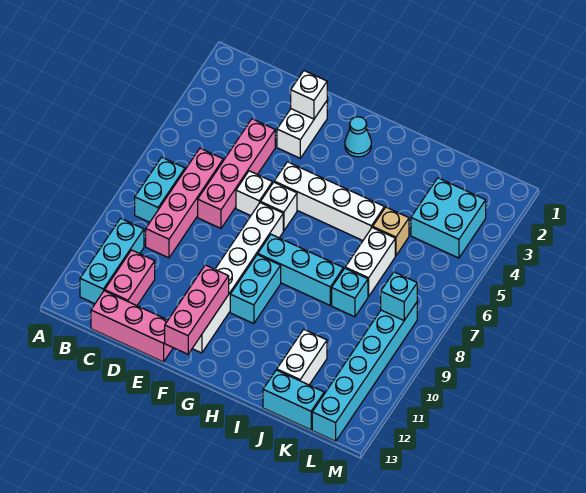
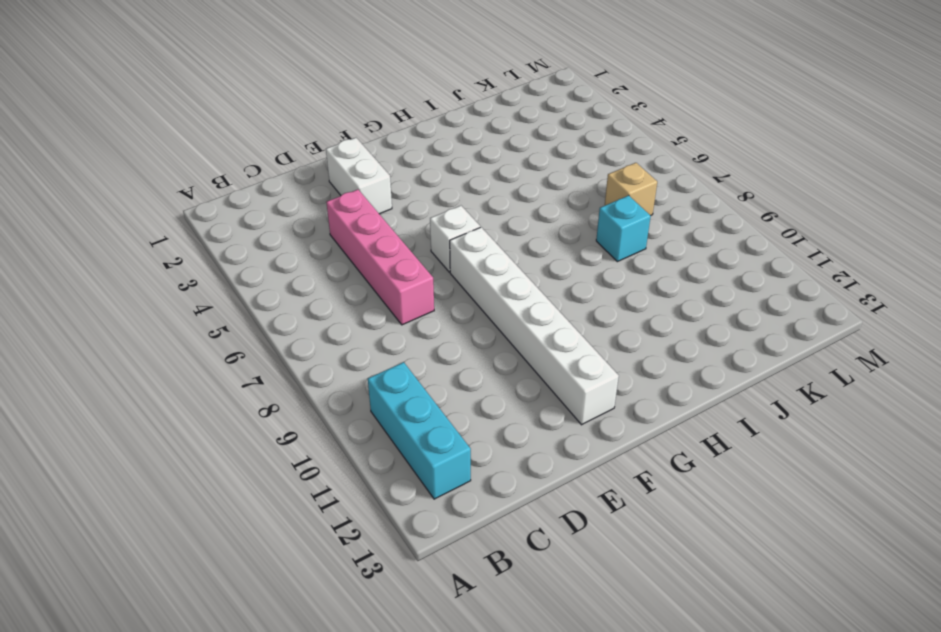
tan brick K7 level 1 -> tan brick J5 level 1
none -> cyan brick B7:B8 level 1
none -> pink brick C6:C9 level 1
none -> pink brick C11:C12 level 1

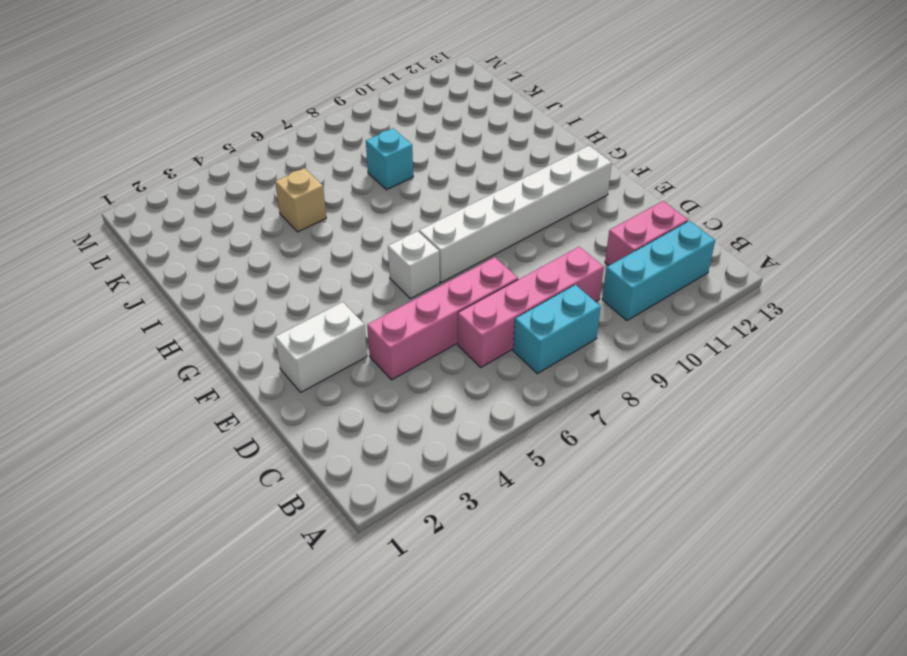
none -> pink brick C13:E13 level 1
none -> white brick E6 level 1
none -> white brick F5:I5 level 1

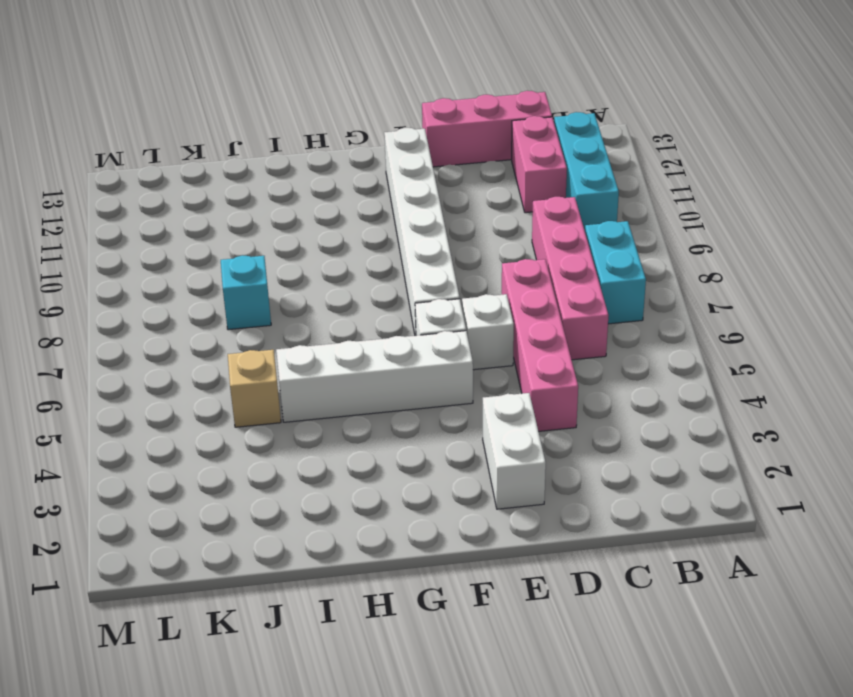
none -> cyan cone G2 level 1
none -> cyan brick G8:I8 level 1
none -> cyan brick G9:G10 level 1

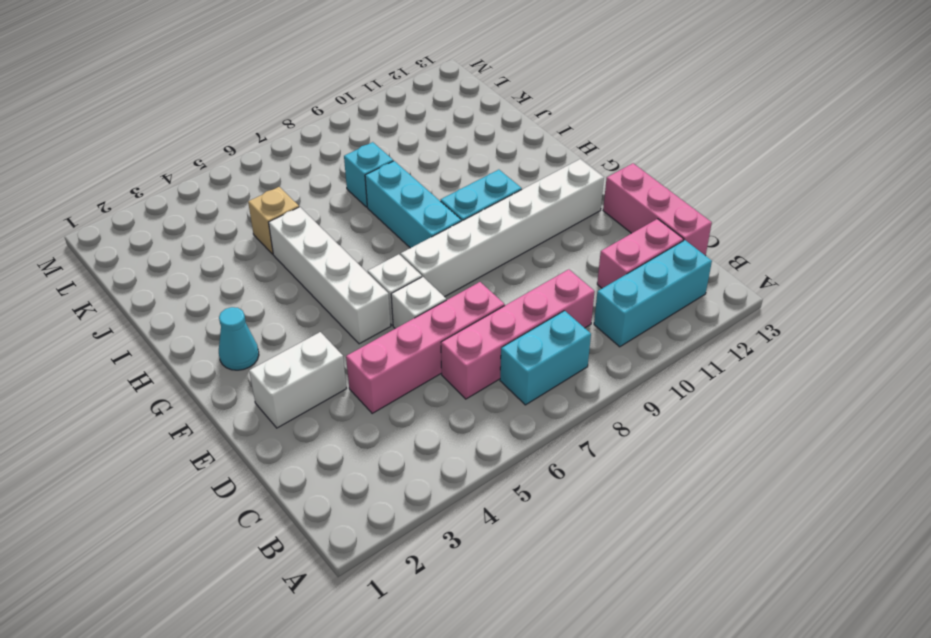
none -> white brick J6:J7 level 1
none -> white brick J11:J12 level 1
none -> cyan brick J13:K13 level 1

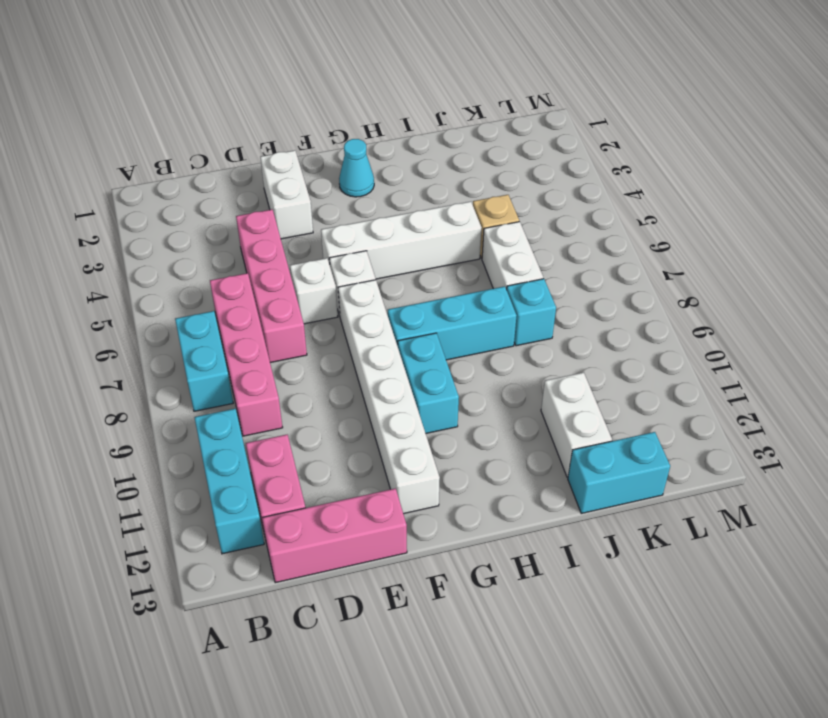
none -> cyan brick K3:L4 level 1
none -> cyan brick L8:L13 level 1
none -> white brick E2 level 2

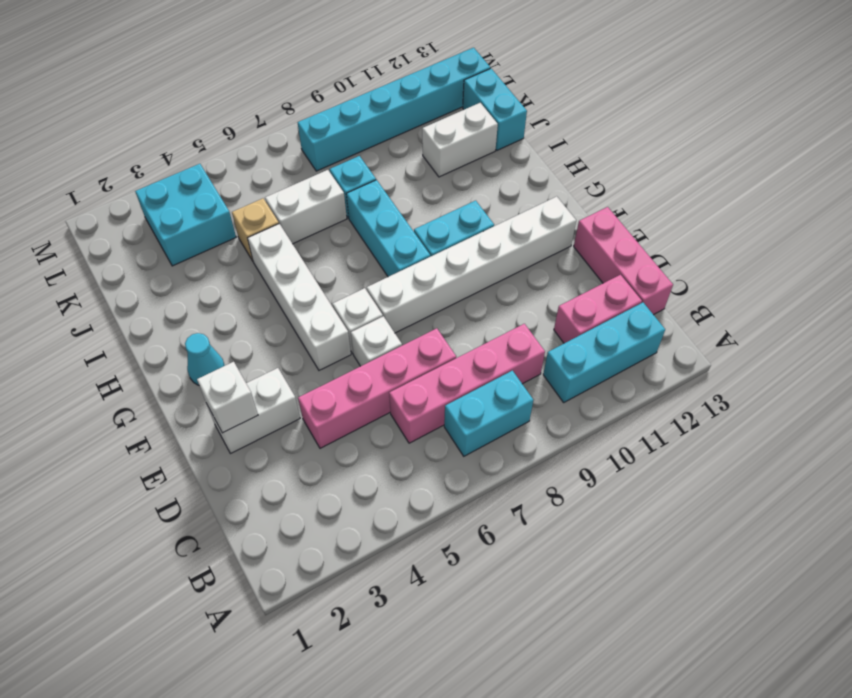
none -> pink brick F11:F13 level 2
none -> cyan brick L8 level 2

